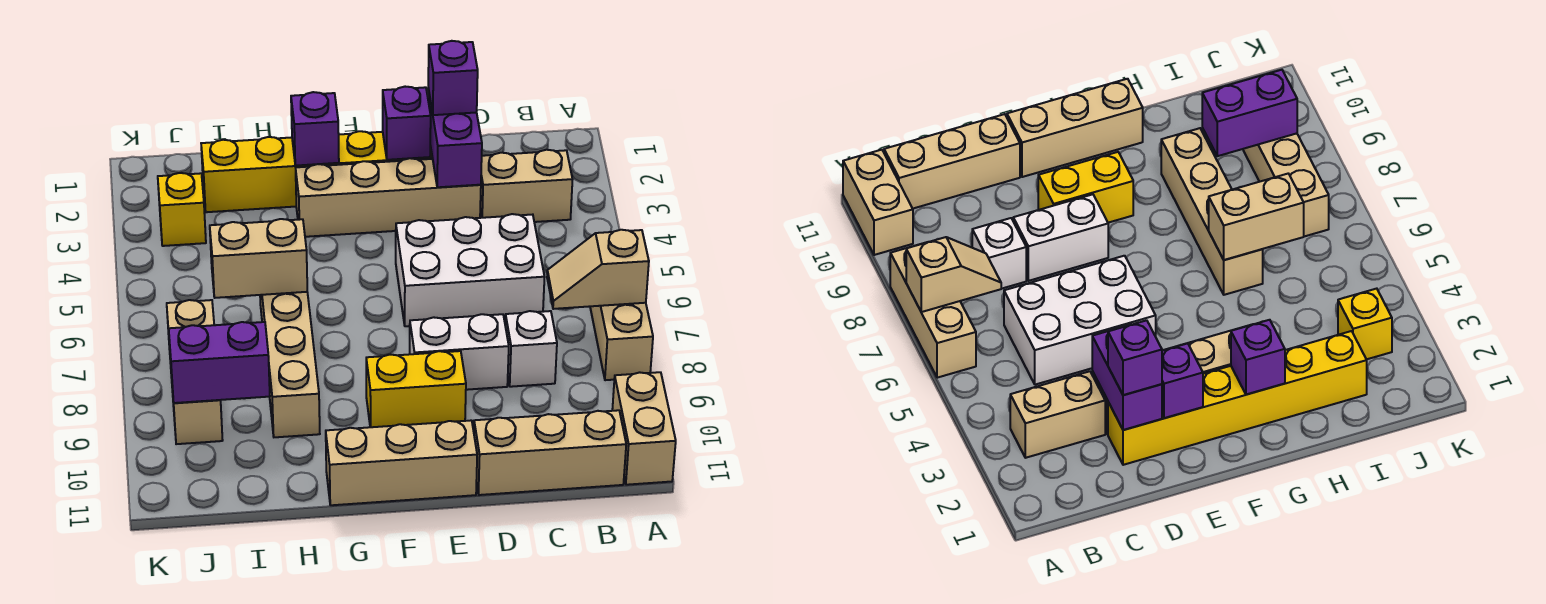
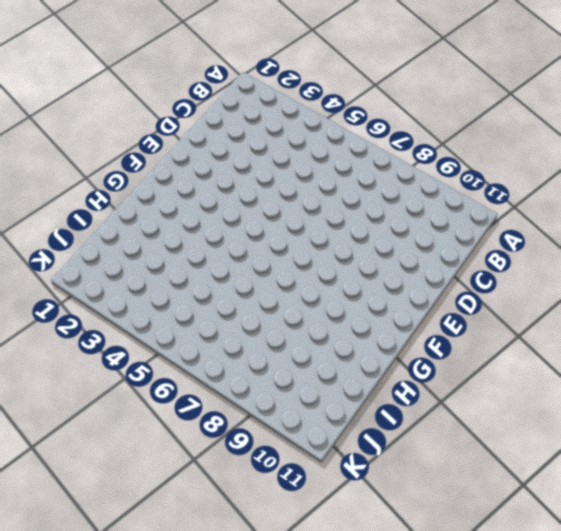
none -> tan brick A6:A8 level 1
none -> tan brick A10:A11 level 1
none -> tan brick B3:C3 level 1

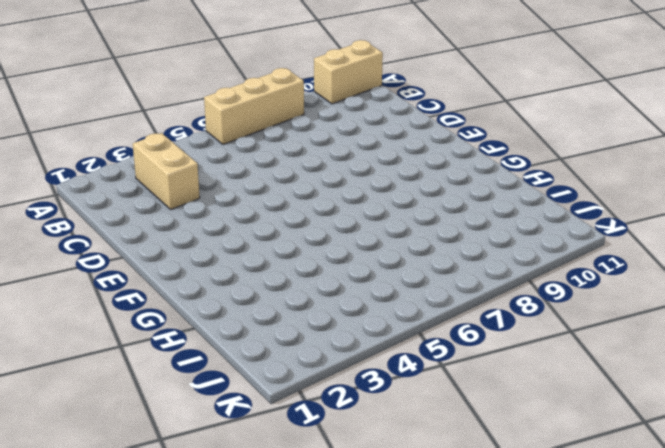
none -> tan brick B11:D11 level 1
none -> white brick C5:E6 level 1
none -> white brick C8 level 1

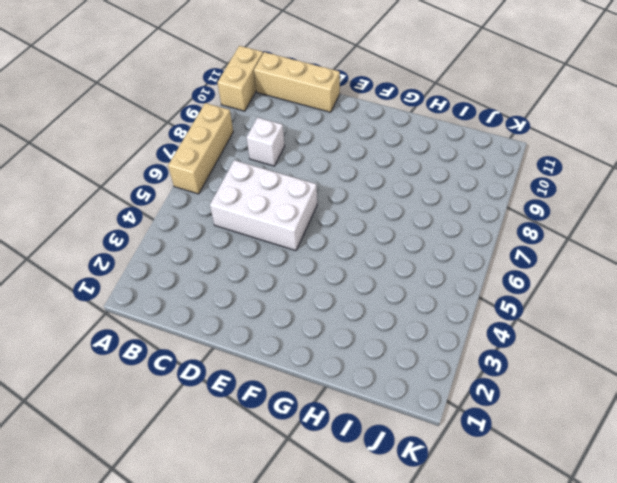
none -> tan brick B3:C3 level 1
none -> yellow brick D2:I2 level 1
none -> tan brick D3:G3 level 1

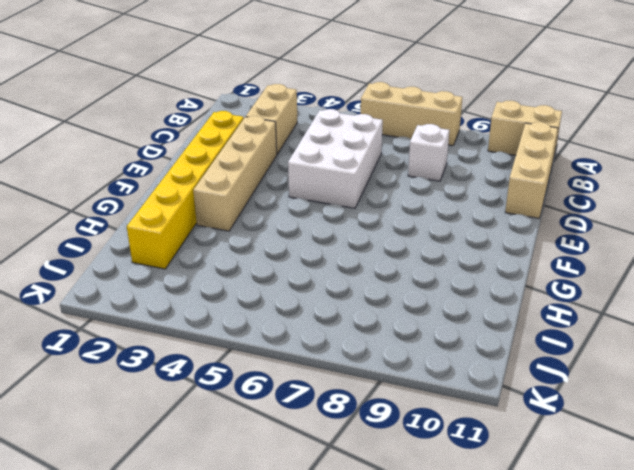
none -> white brick D8:E8 level 1
none -> yellow brick E9:F9 level 1
none -> tan brick E11:G11 level 1

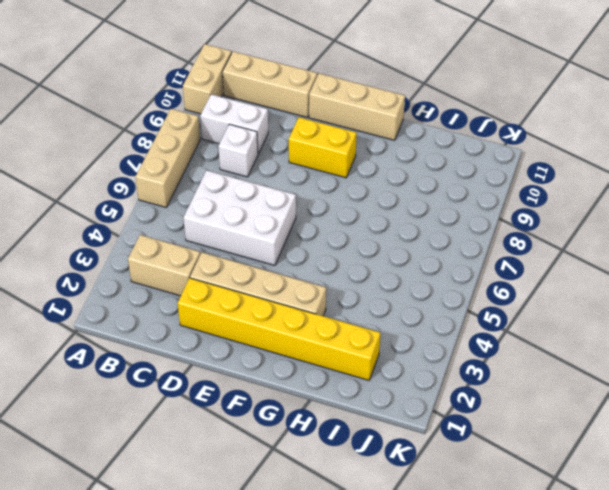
white brick B9:C9 level 1 -> white brick D8:E8 level 1
none -> tan brick H6:H9 level 1
none -> yellow brick J3 level 1
none -> tan brick J7:J9 level 1

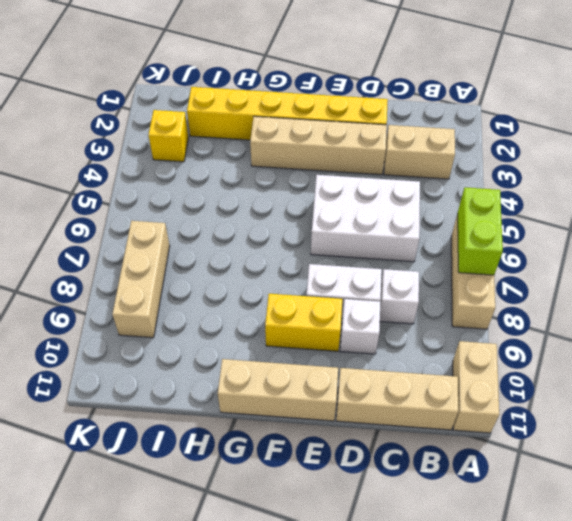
lime brick A6:A7 level 2 -> tan slope A7:B7 level 2 top A
white brick D9 level 1 -> none
none -> tan brick H6:H9 level 1
none -> purple brick D2:D3 level 2
none -> purple brick E2 level 2

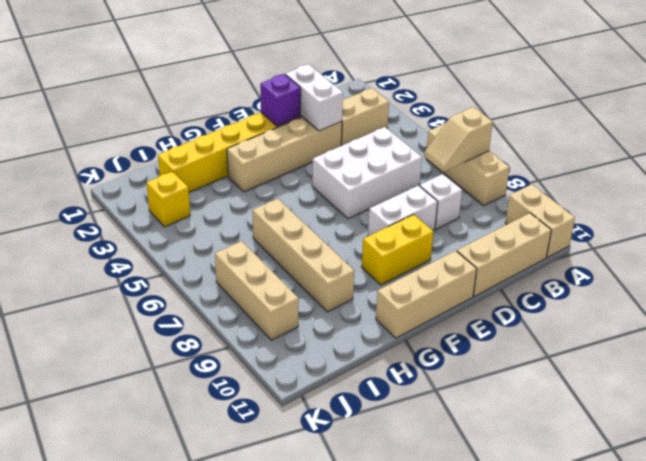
white brick D2:D3 level 2 -> purple brick D2:D3 level 2
none -> purple brick G2 level 2
none -> tan brick H6:I6 level 2
none -> purple brick I9:J9 level 2

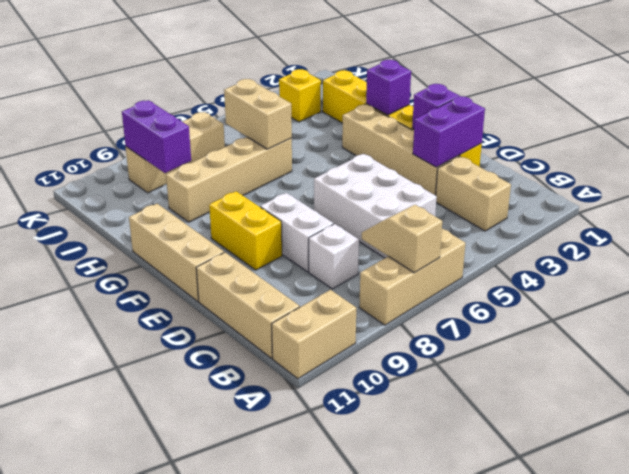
none -> purple brick D2 level 3

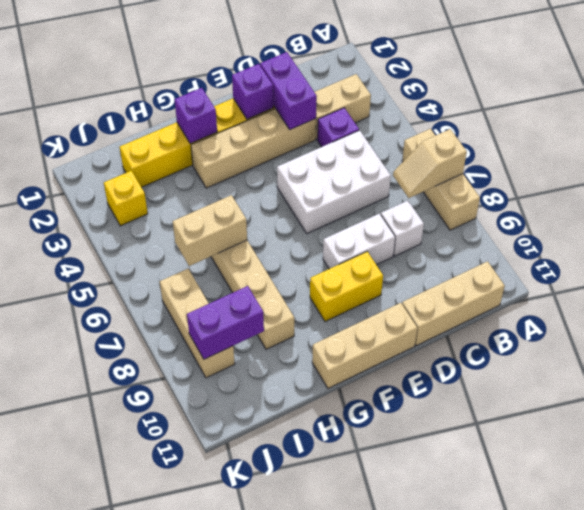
purple brick C4 level 1 -> purple brick D2 level 3
none -> tan brick A10:A11 level 1

